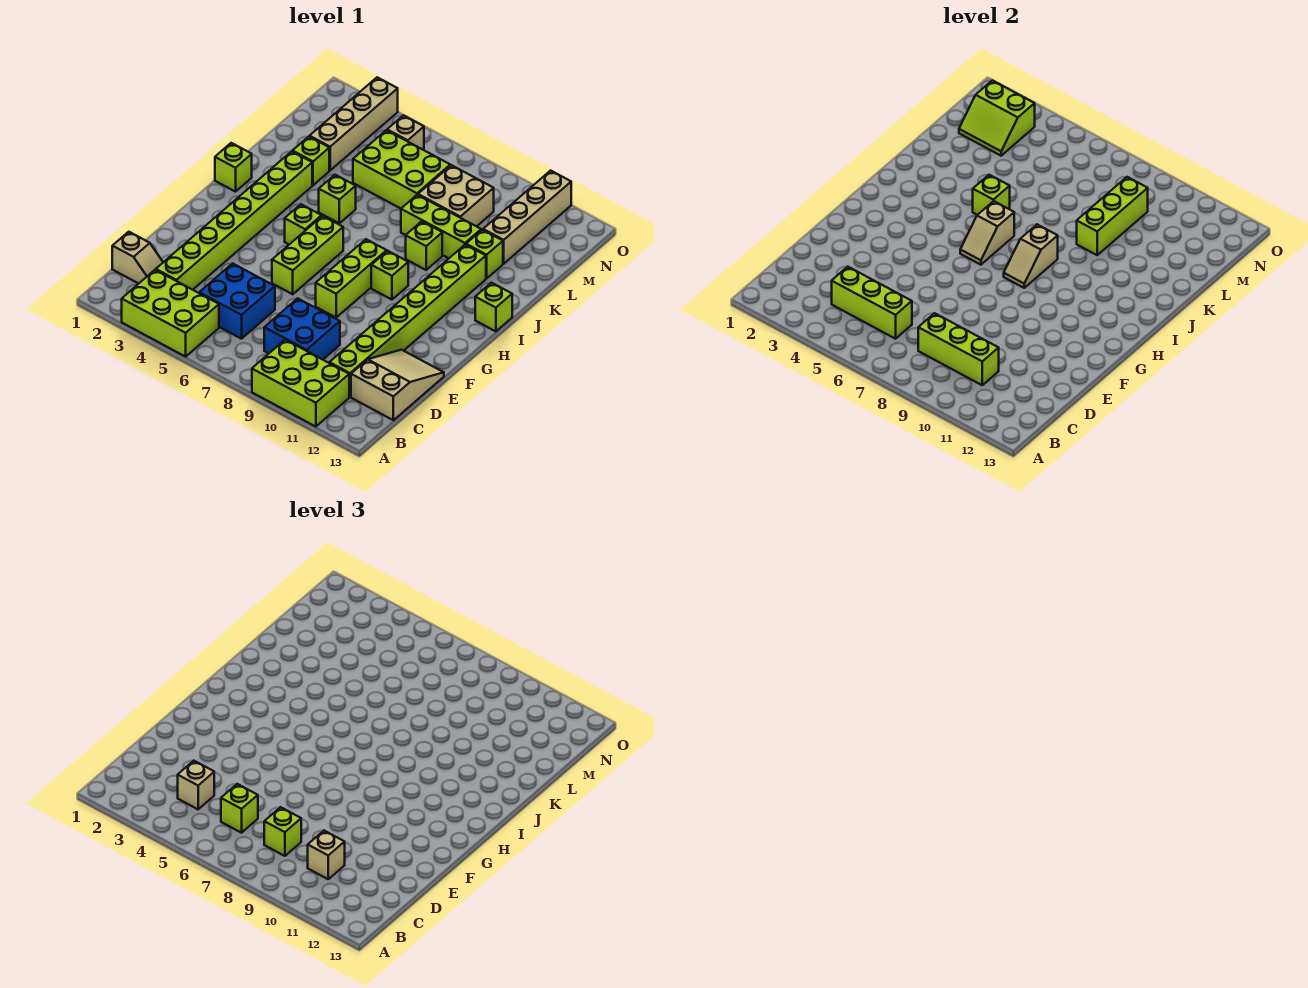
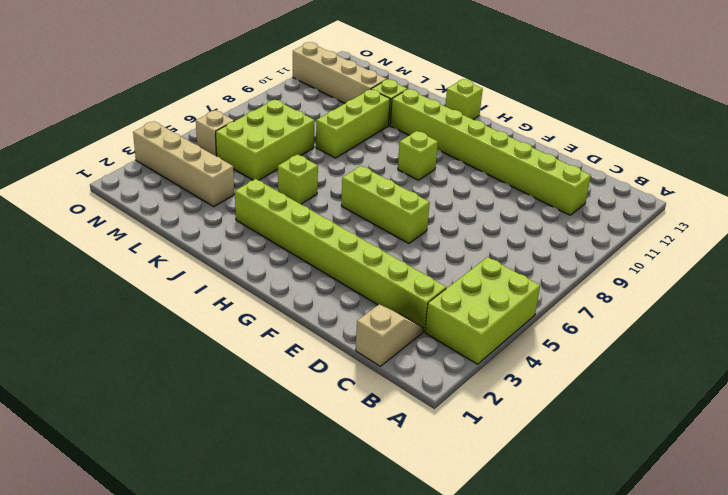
none -> lime brick A9:B11 level 1
none -> blue brick C5:D6 level 1
none -> blue brick C8:D9 level 1
none -> tan slope C12:E13 level 1 top C

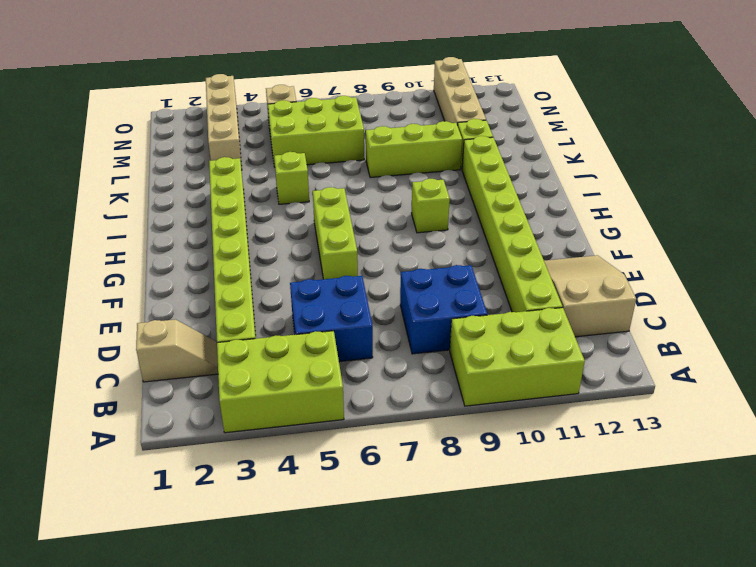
none -> lime brick F8:H8 level 1
none -> lime brick H5 level 1
none -> lime brick I1 level 1
none -> lime brick I13 level 1

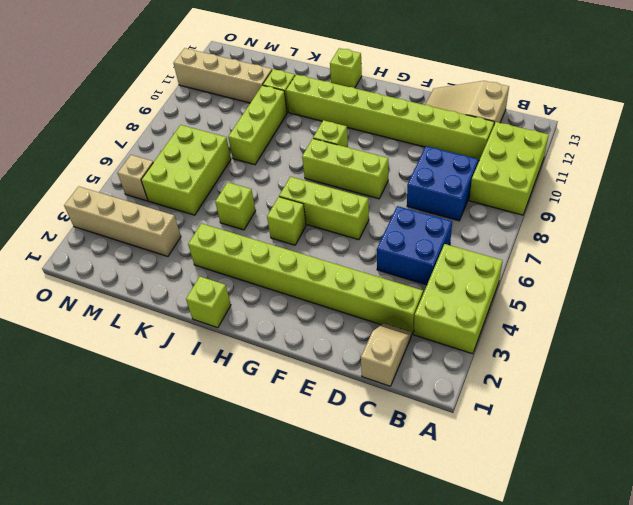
none -> lime brick J9 level 1
none -> lime brick K3 level 1
none -> tan brick L8:M9 level 1
none -> lime brick C4:C6 level 2

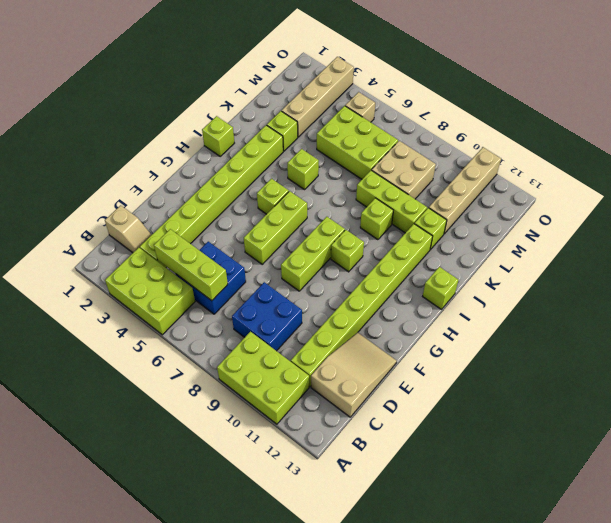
none -> lime brick C8:C10 level 2
none -> tan slope H6:I6 level 2 top I
none -> tan slope H8:I8 level 2 top I
none -> lime brick J5 level 2

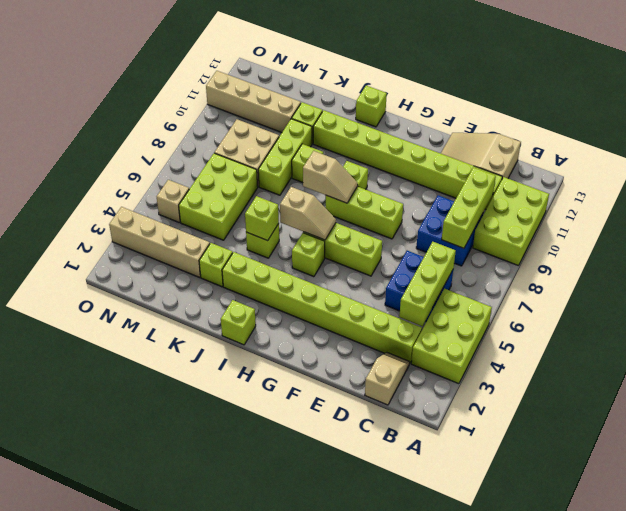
none -> lime brick K9:M9 level 2
none -> lime slope M2:N3 level 2 top N
none -> tan brick C4 level 3
none -> lime brick C6 level 3

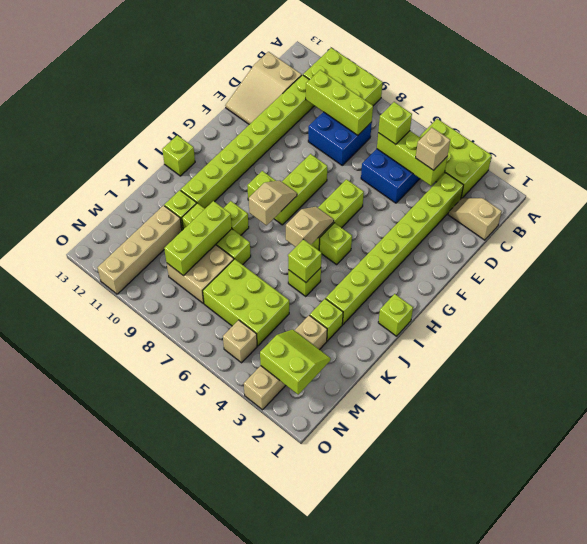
none -> lime brick C8 level 3
none -> tan brick C10 level 3

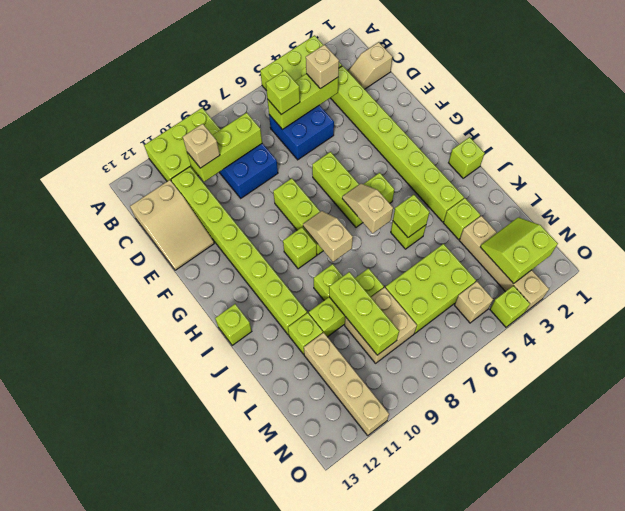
lime brick O4 level 1 -> lime brick C8 level 3

